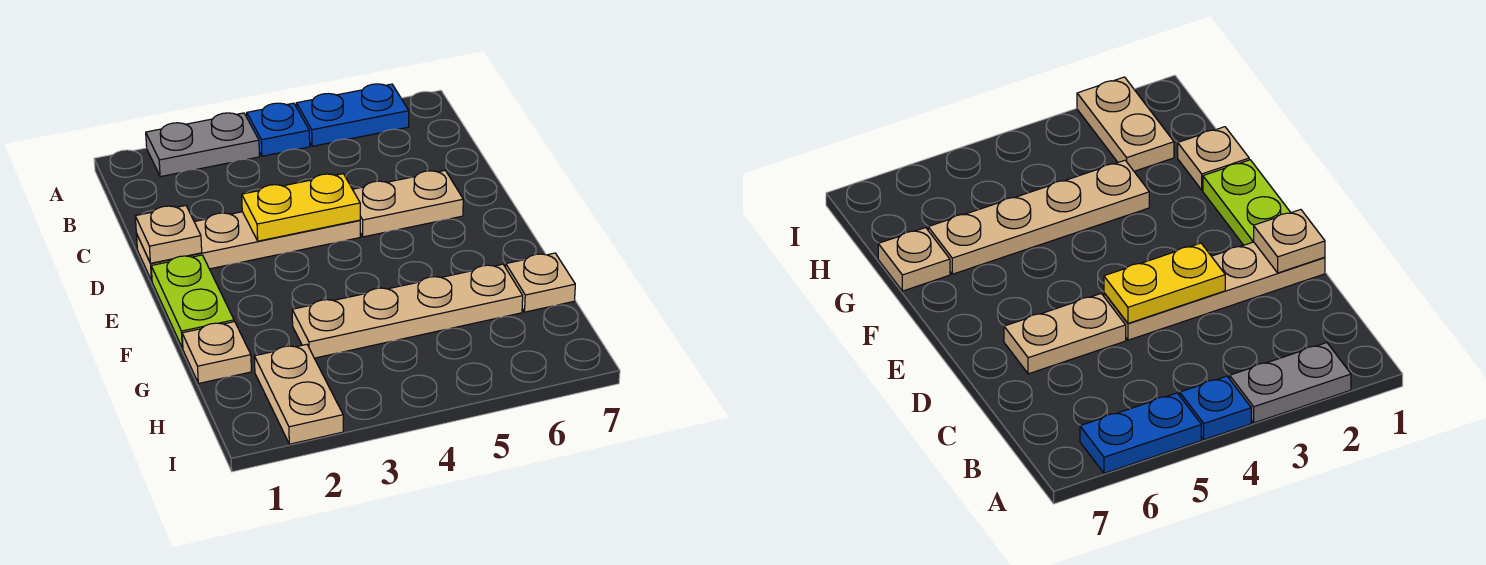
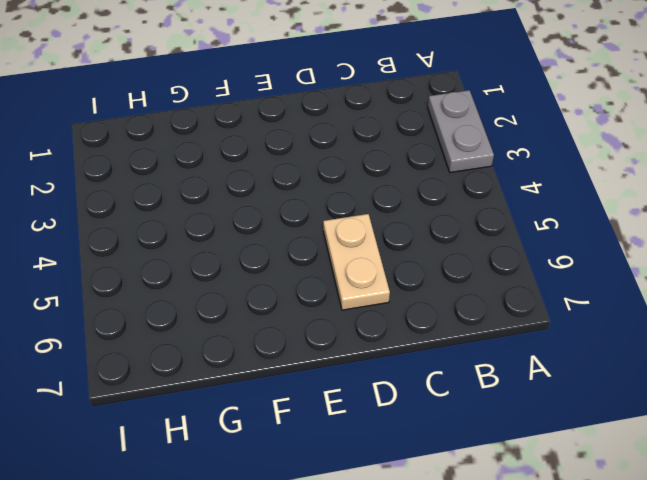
none -> blue plate A4 level 1
none -> blue plate A5:A6 level 1
none -> tan plate D1:D4 level 1

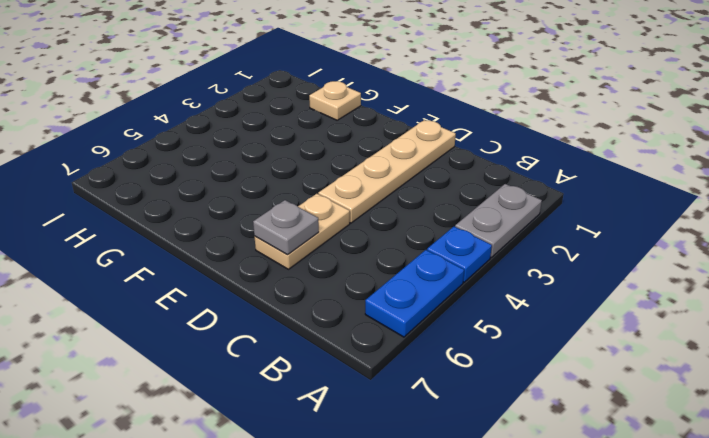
grey plate D6 level 2 -> none
none -> lime plate E1:F1 level 1
none -> tan plate G3:G6 level 1
none -> tan plate G7 level 1

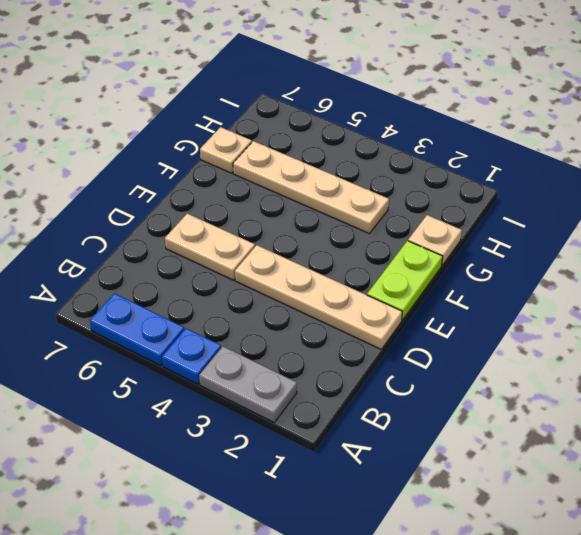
none -> tan plate H2:I2 level 1
none -> tan plate D1 level 2
none -> yellow plate D3:D4 level 2

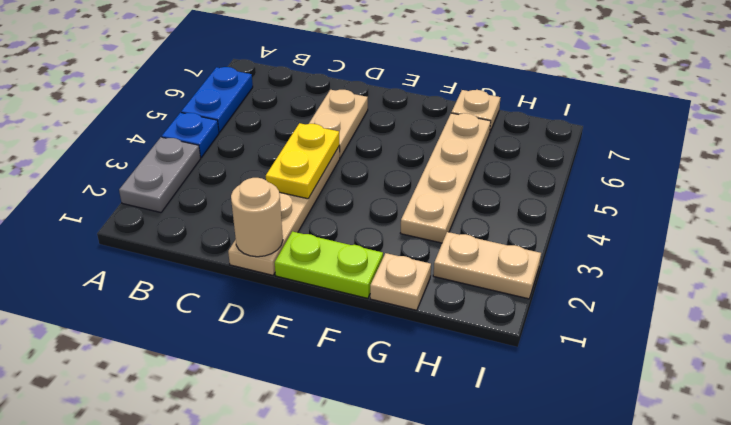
tan round brick D1 level 2 -> tan plate D1 level 2

